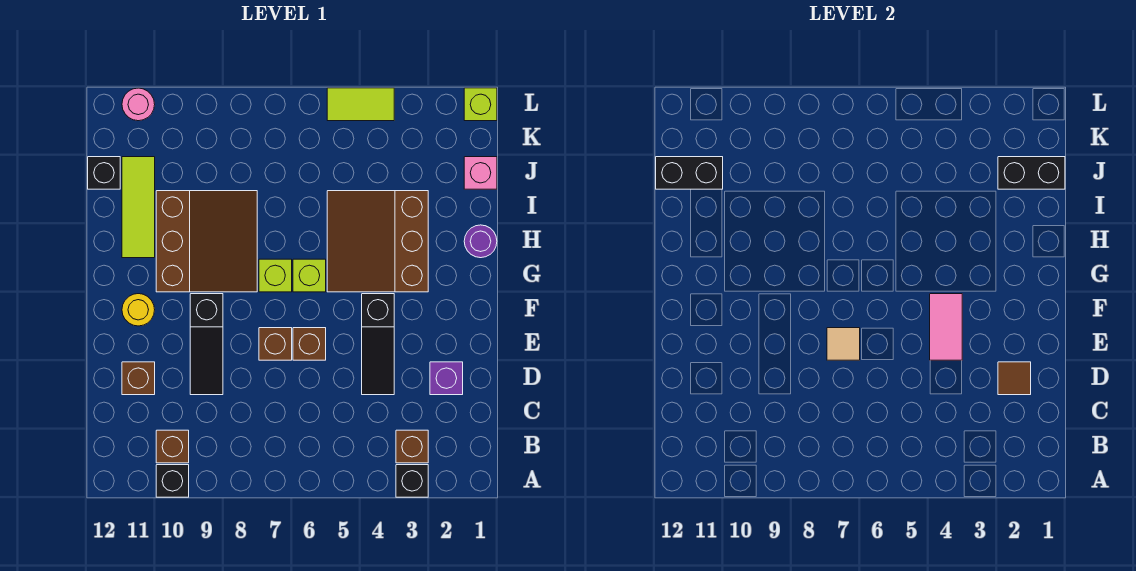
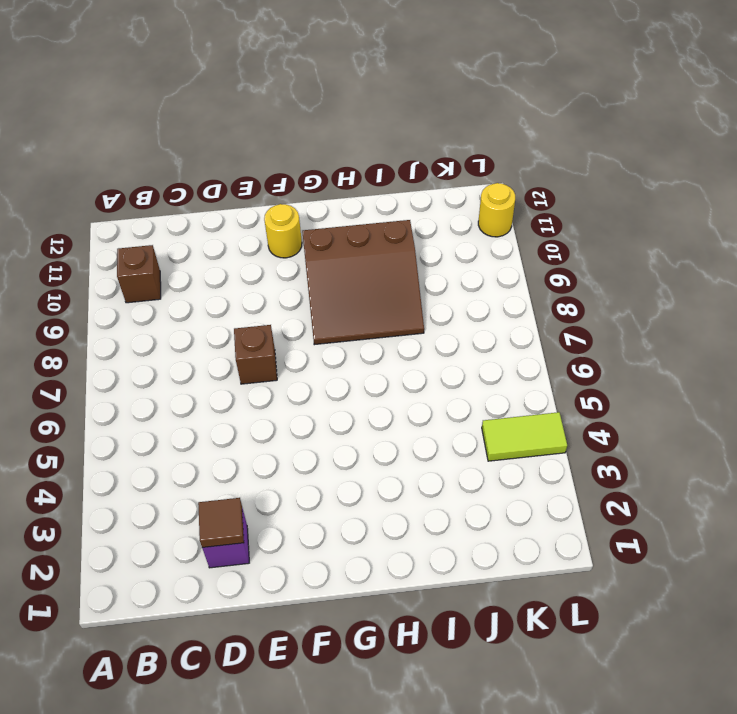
lime tile K4:L4 level 1 -> lime tile L4:L5 level 1
yellow round brick L11 level 1 -> pink round brick L11 level 1
none -> black brick A3 level 1
none -> black brick A10 level 1
none -> brown brick B3 level 1

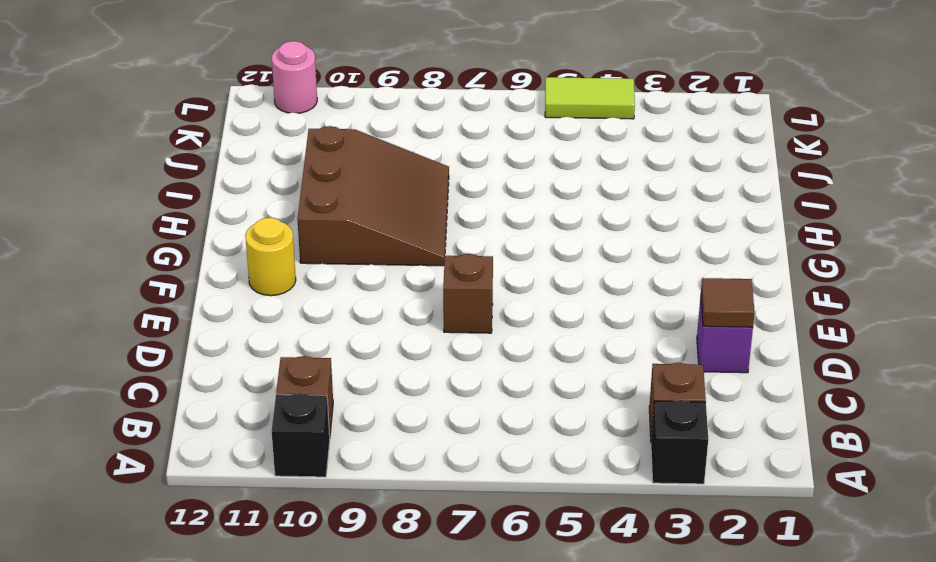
none -> black slope D4:F4 level 1 top F
none -> black slope D9:F9 level 1 top F
none -> brown brick D11 level 1

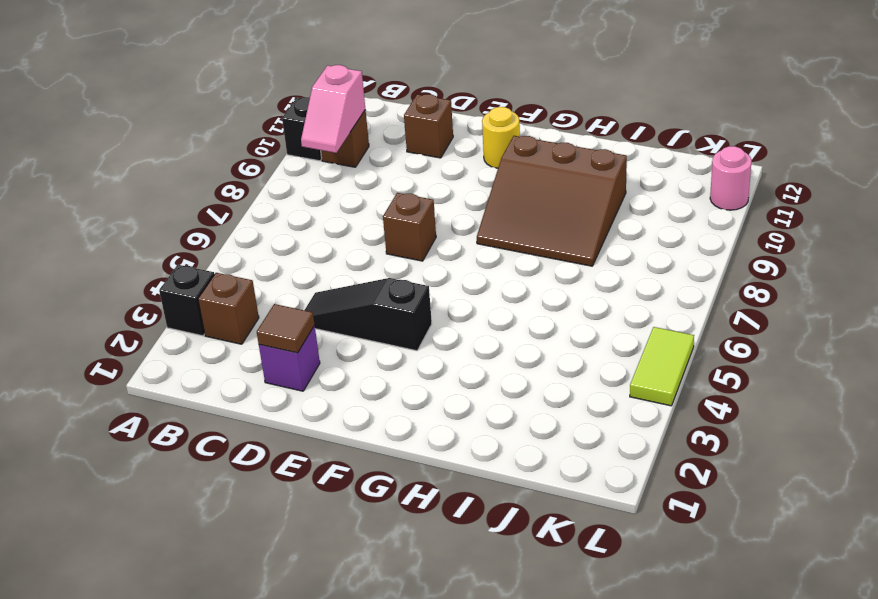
pink slope B9:B10 level 2 top 10 -> none
none -> black slope D9:F9 level 1 top F
none -> brown brick E6 level 1
none -> brown slope G3:I5 level 1 top 3

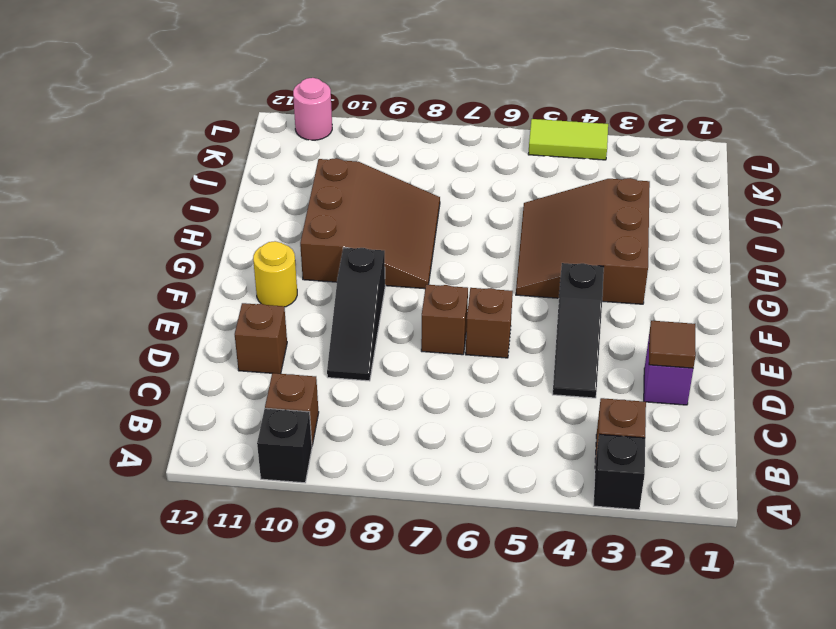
none -> lime brick G6 level 1
none -> lime brick G7 level 1
none -> purple round brick H1 level 1

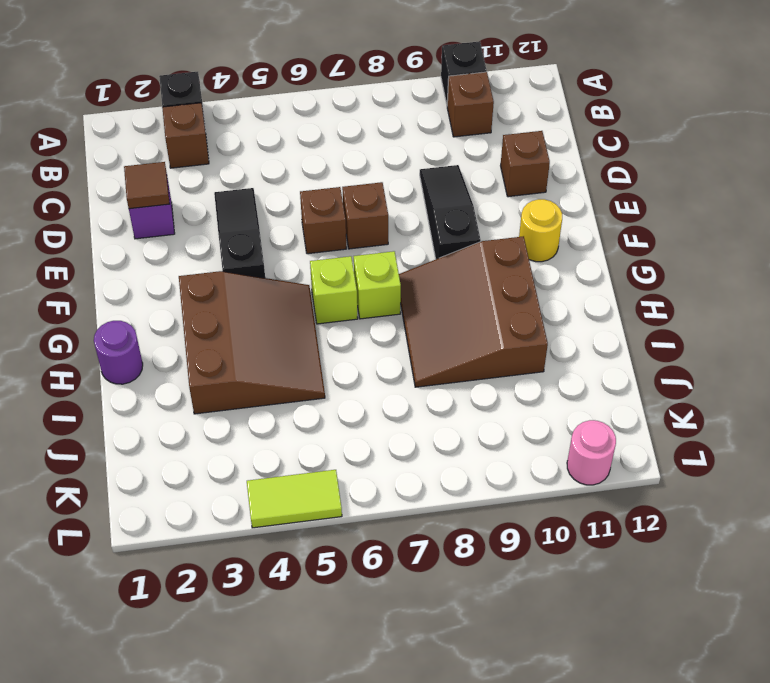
none -> lime tile H11:J11 level 1
none -> pink brick J1 level 1
none -> black brick J12 level 1

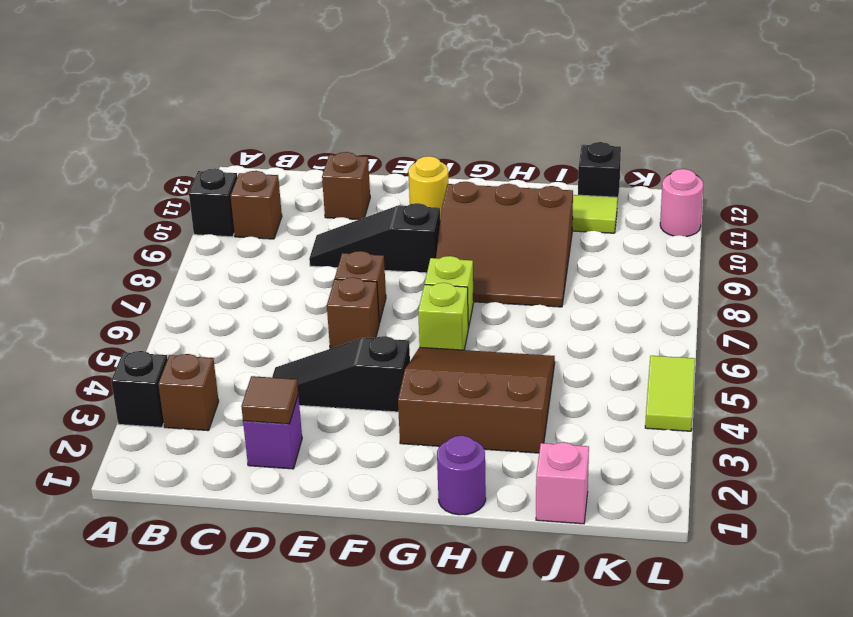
none -> lime brick L1 level 1
none -> pink tile E4:F4 level 2
none -> tan tile E7 level 2

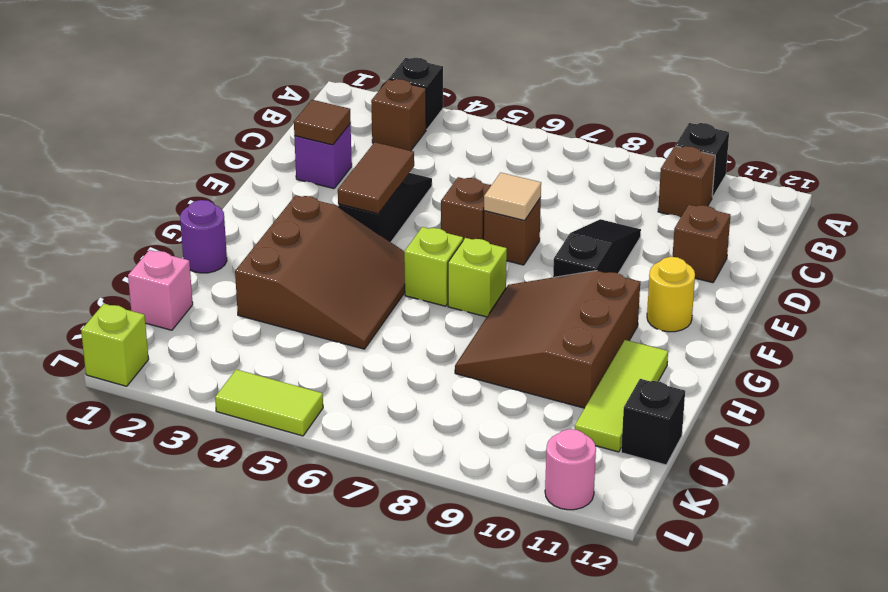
brown tile E4:F4 level 2 -> pink tile E4:F4 level 2
none -> black brick J1:J2 level 2
none -> black brick J11:J12 level 2

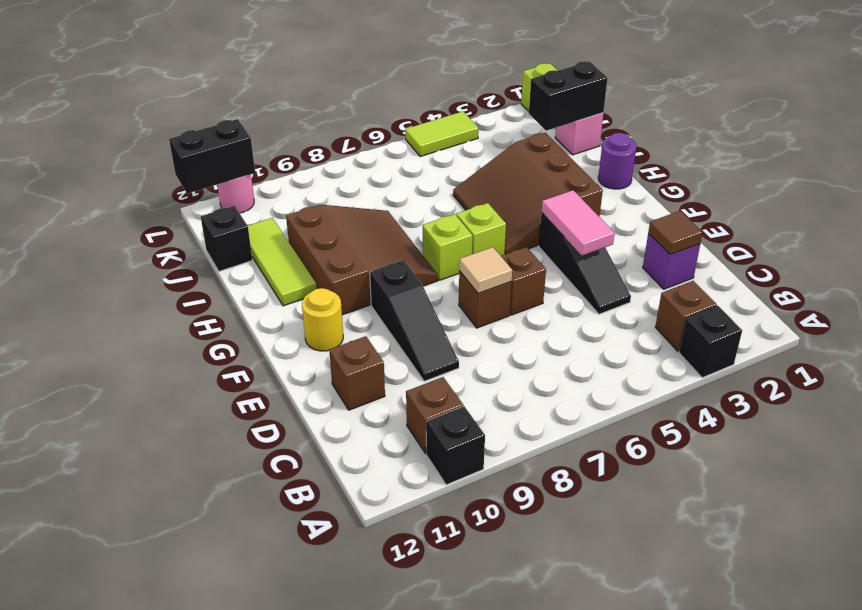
black brick L11:L12 level 2 -> black brick J11:J12 level 2

